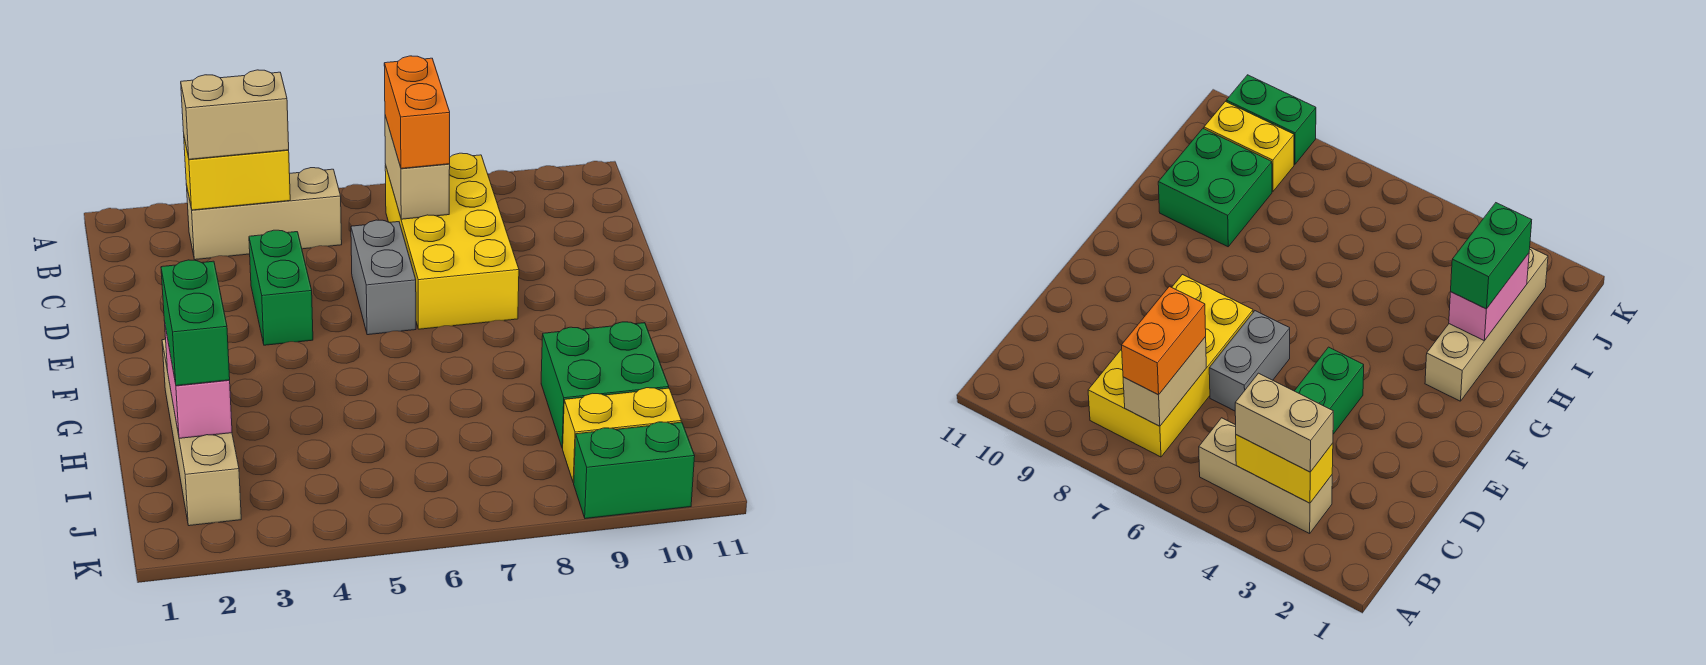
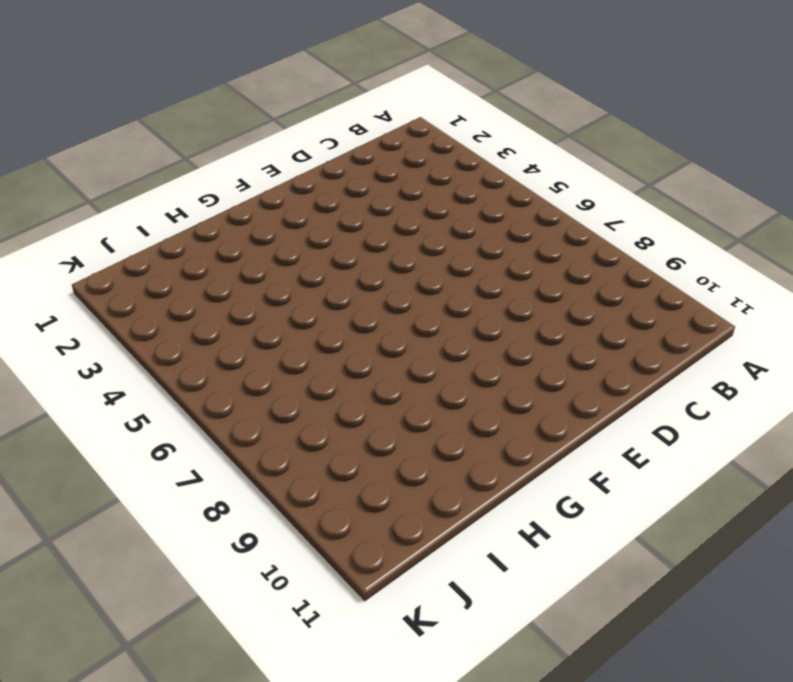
none -> tan brick B3:B5 level 1
none -> yellow brick B7:E8 level 1
none -> green brick D4:E4 level 1

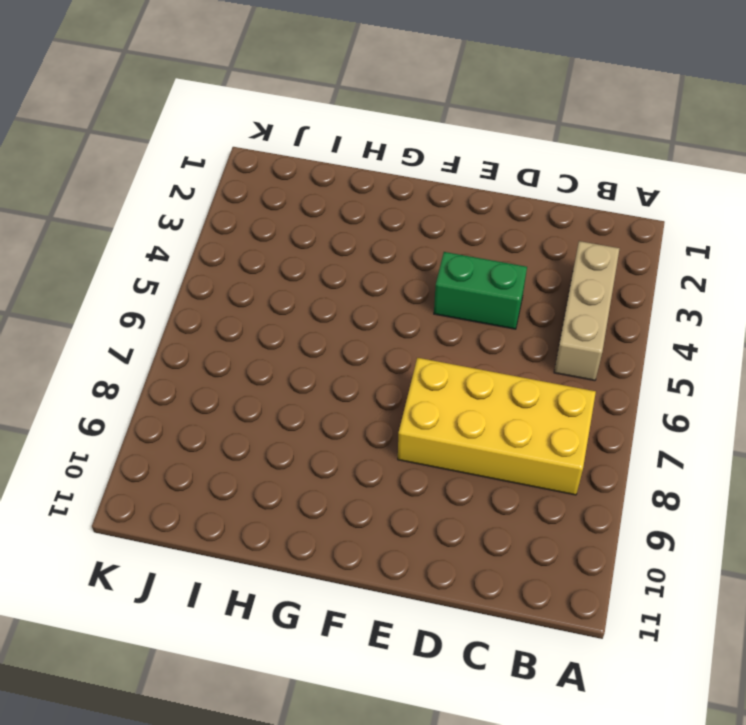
none -> grey brick D6:E6 level 1
none -> tan brick G2:J2 level 1
none -> green brick H9:I10 level 1

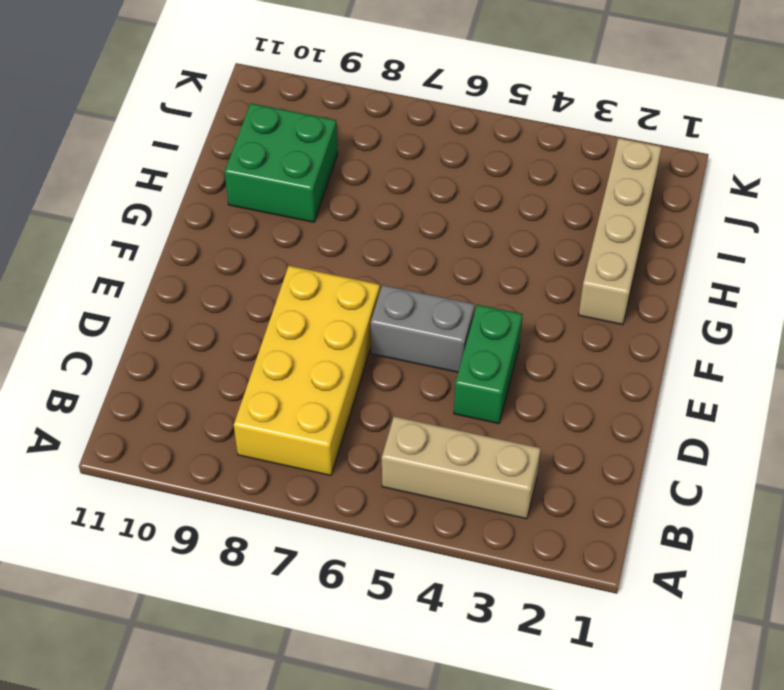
grey brick E5:E6 level 1 -> grey brick D6:E6 level 1
none -> yellow brick J9:J10 level 1
none -> green brick K9:K10 level 1
none -> yellow brick B3:B4 level 2

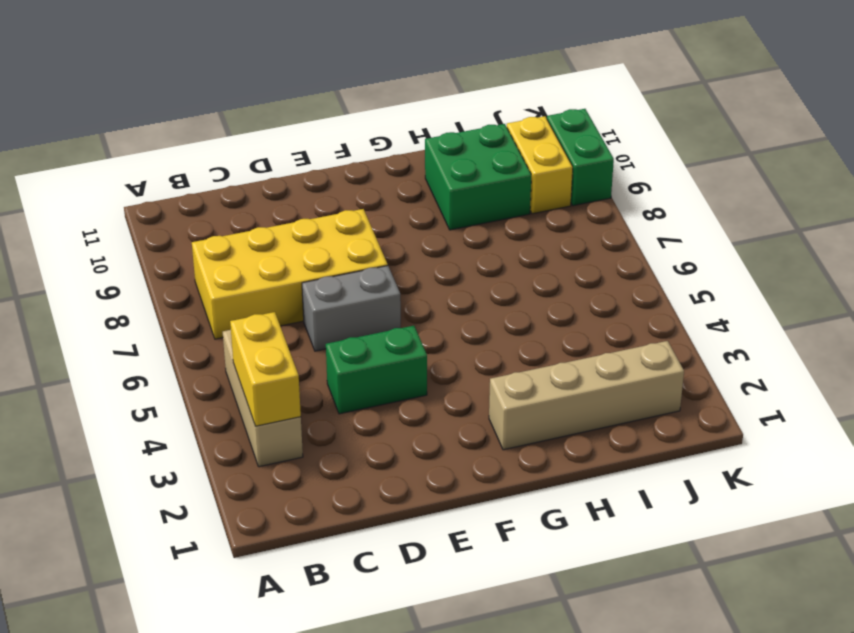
none -> tan brick B7:C7 level 2
none -> pink brick H2:I2 level 2
none -> tan brick B3:B4 level 3

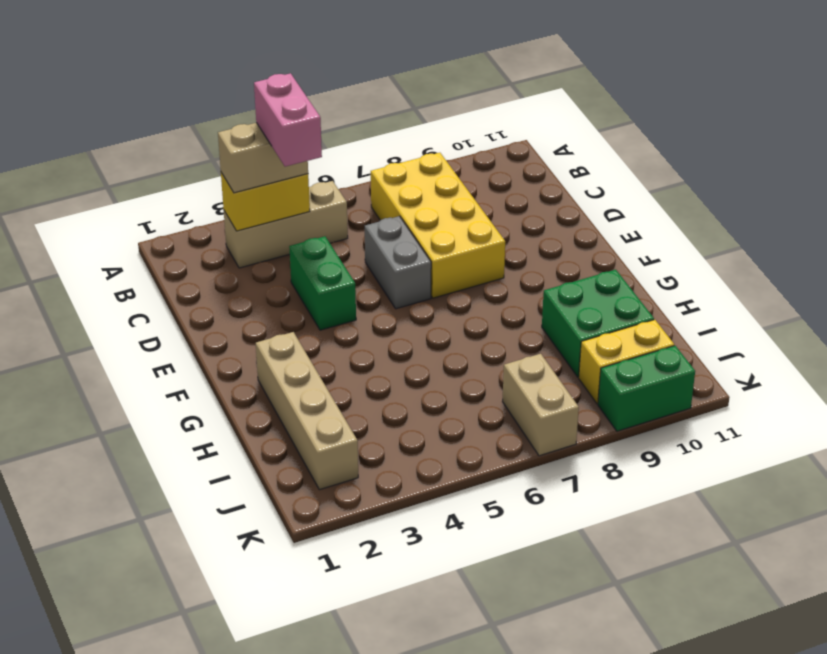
pink brick B4:C4 level 4 -> pink brick H2:I2 level 2
tan brick J7:K7 level 1 -> tan brick B7:C7 level 2
none -> orange brick B7:C7 level 3
none -> green brick H2:I2 level 3

